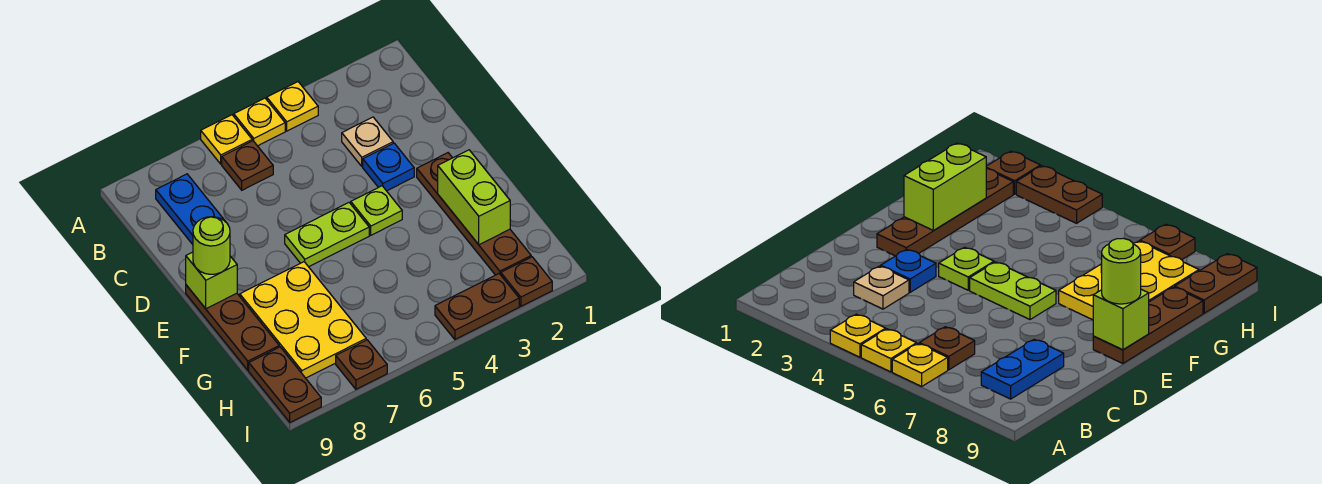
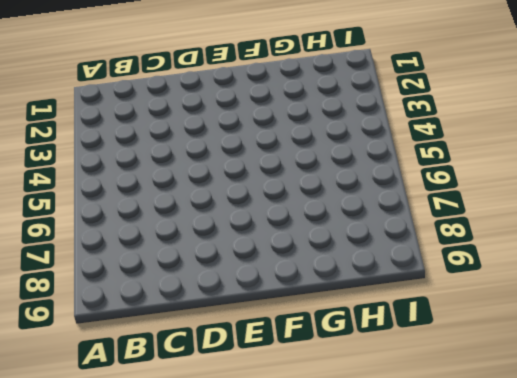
none -> yellow plate A4 level 1
none -> yellow plate A5 level 1
none -> yellow plate A6 level 1

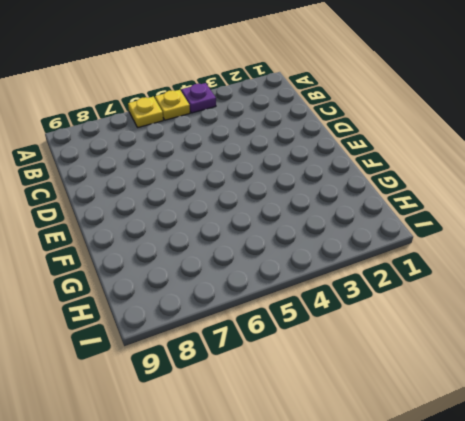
purple plate A4 level 1 -> yellow plate A4 level 1
none -> brown plate B6 level 1
none -> blue plate B8:C8 level 1
none -> tan plate C3 level 1

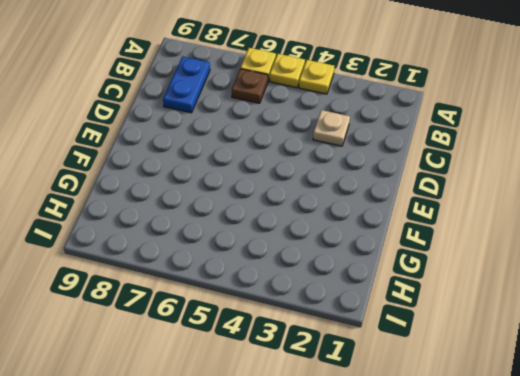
none -> blue plate D3 level 1
none -> brown plate E2:H2 level 1
none -> lime plate E4 level 1

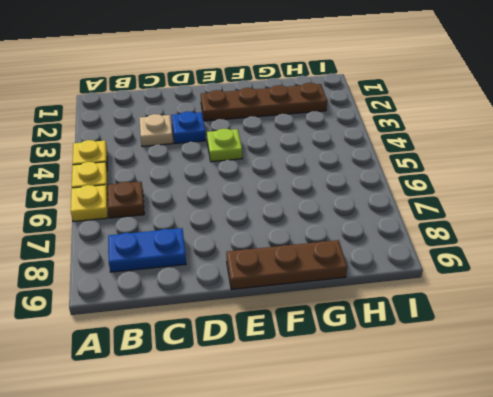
none -> lime plate E5:E6 level 1
none -> yellow plate F7:H8 level 1
none -> brown plate H9:I9 level 1

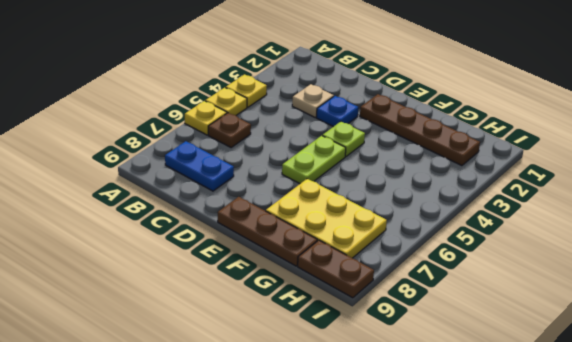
none -> brown plate I2 level 1
none -> brown plate I3:I4 level 1
none -> brown plate I7 level 1

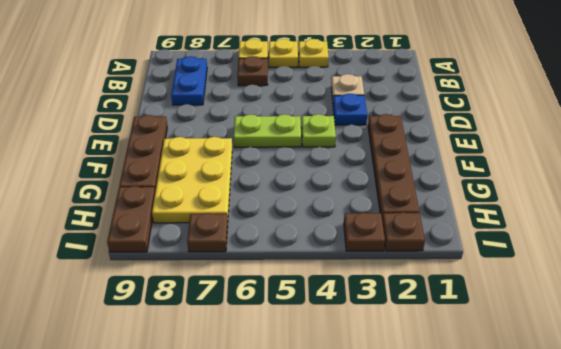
brown plate I3 level 1 -> brown plate I3:I4 level 1
none -> lime brick E9 level 2
none -> lime brick F2:G2 level 2
none -> lime round brick E9 level 3

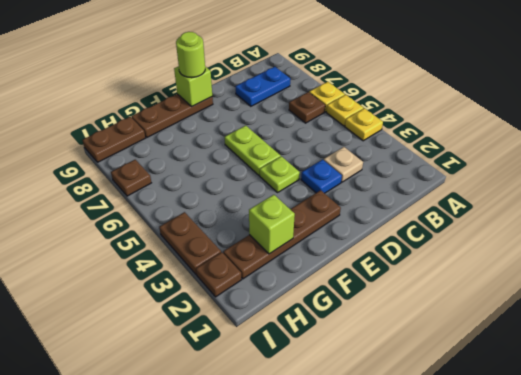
lime brick G2 level 2 -> lime brick F2:G2 level 2
none -> yellow plate F7:H8 level 1

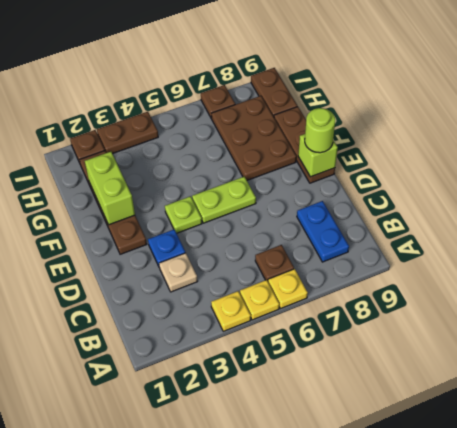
brown plate F7:H8 level 1 -> yellow plate F7:H8 level 1

